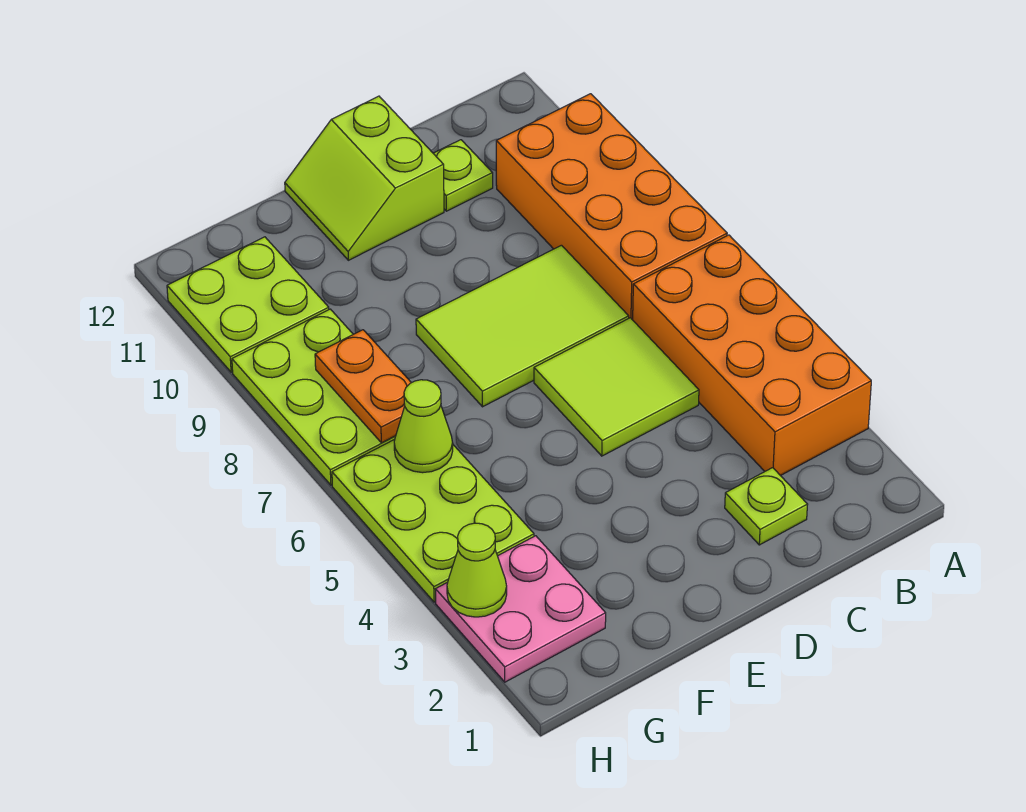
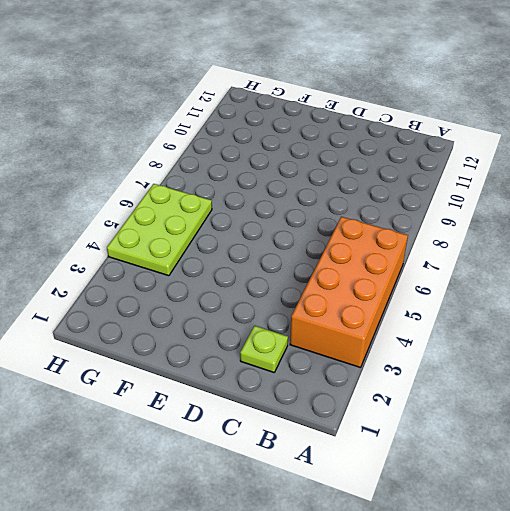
none -> orange brick A7:B10 level 1
none -> lime tile C5:D6 level 1
none -> lime tile C7:E8 level 1

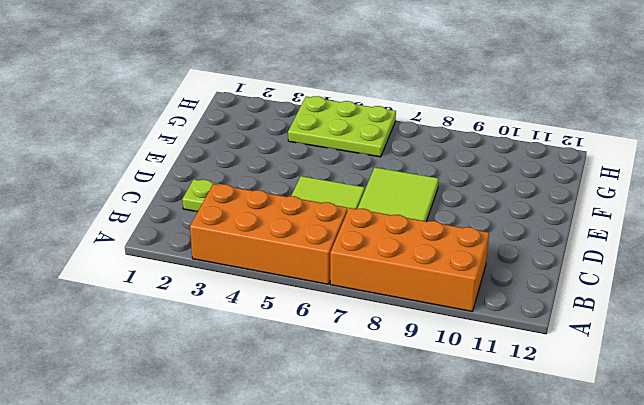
none -> lime plate C11 level 1
none -> lime slope D11:E12 level 1 top D
none -> pink plate G2:H3 level 1

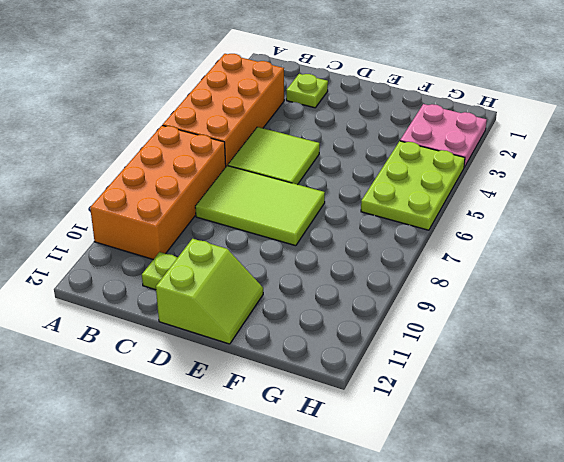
none -> lime plate G7:H9 level 1
none -> lime plate G10:H11 level 1
none -> lime cone G6 level 2

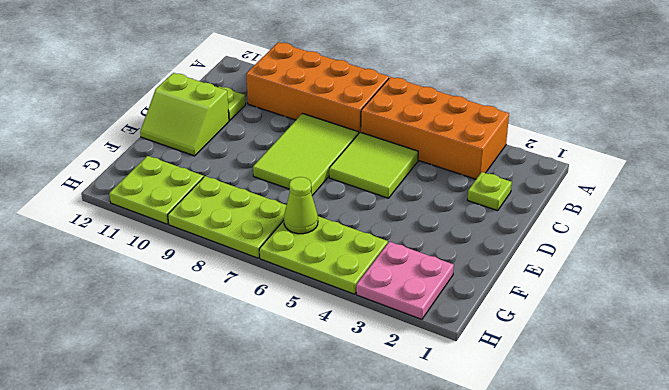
none -> orange plate G7:G8 level 2
none -> lime cone H3 level 2

